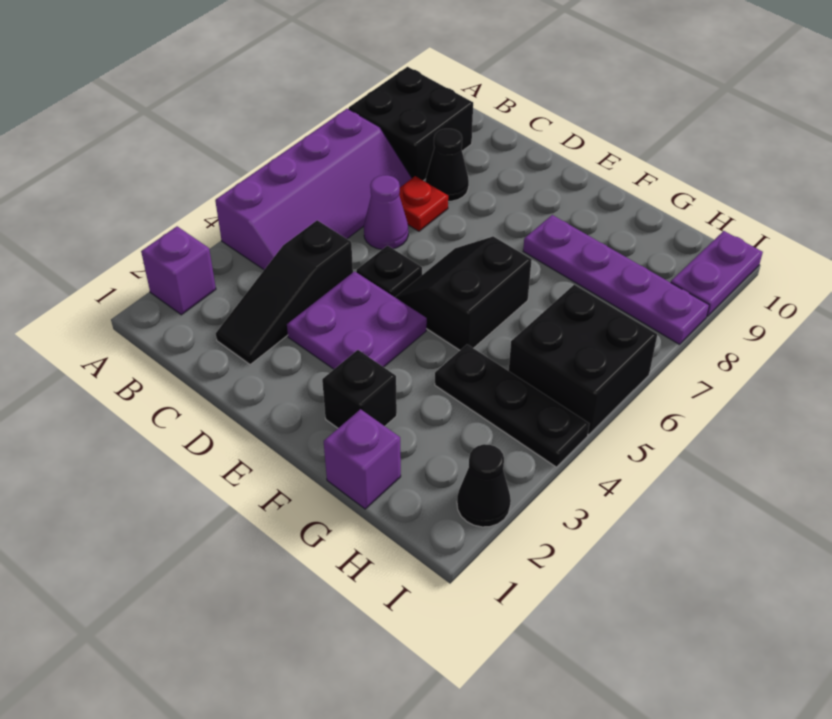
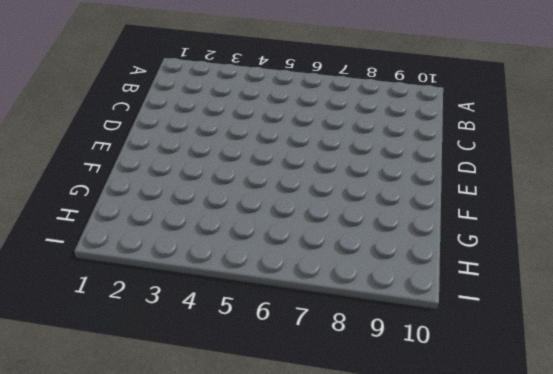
none -> purple brick A2 level 1
none -> purple slope A4:B7 level 1 top A
none -> black brick A8:B9 level 1

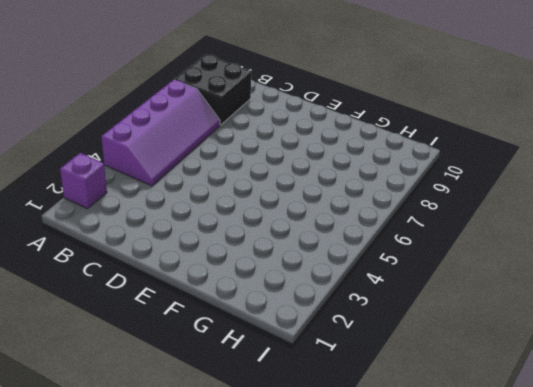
none -> black slope C2:C4 level 1 top 4
none -> purple cone C6 level 1
none -> red plate C7 level 1

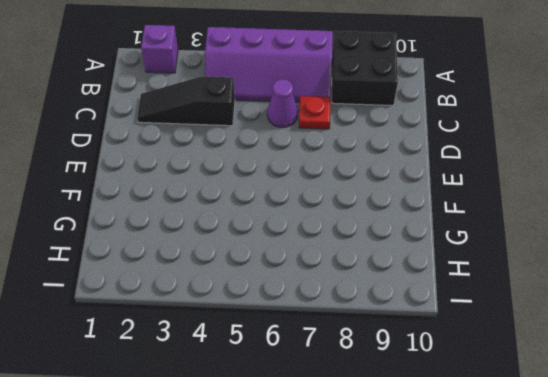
none -> black cone C8 level 1
none -> purple plate D3:E4 level 1
none -> black plate D5 level 1

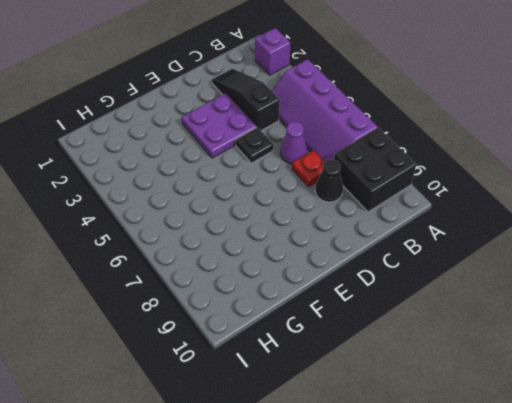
none -> black slope E5:F6 level 1 top F
none -> black brick F2 level 1
none -> purple plate F8:I8 level 1

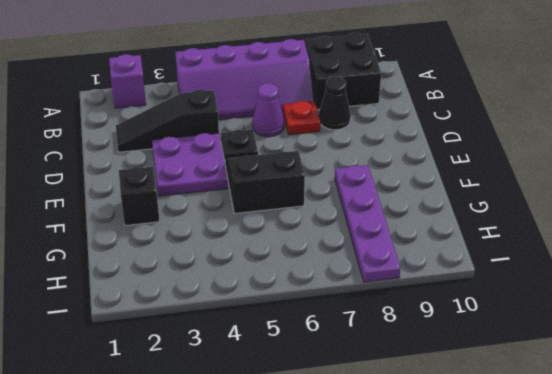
none -> purple brick G1 level 1
none -> black plate G4:I4 level 1
none -> black brick H5:I6 level 1

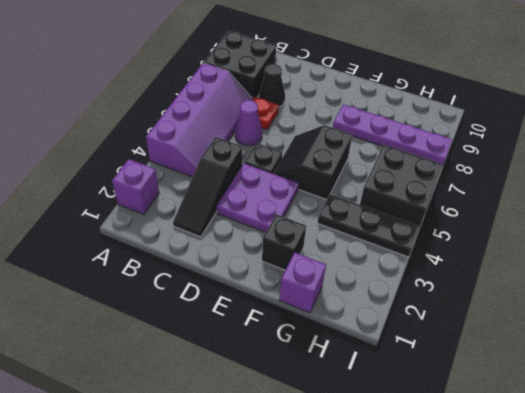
none -> black cone I2 level 1
none -> purple plate I9:I10 level 1

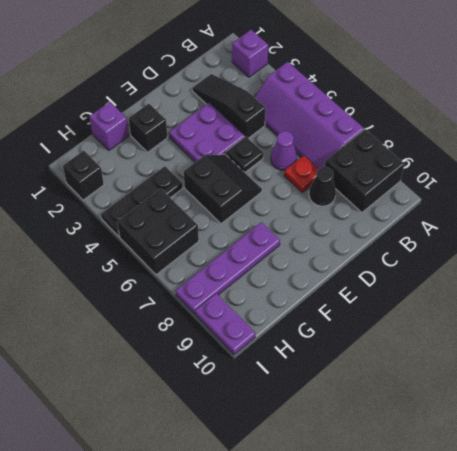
black brick I2 level 1 -> black cone I2 level 1

